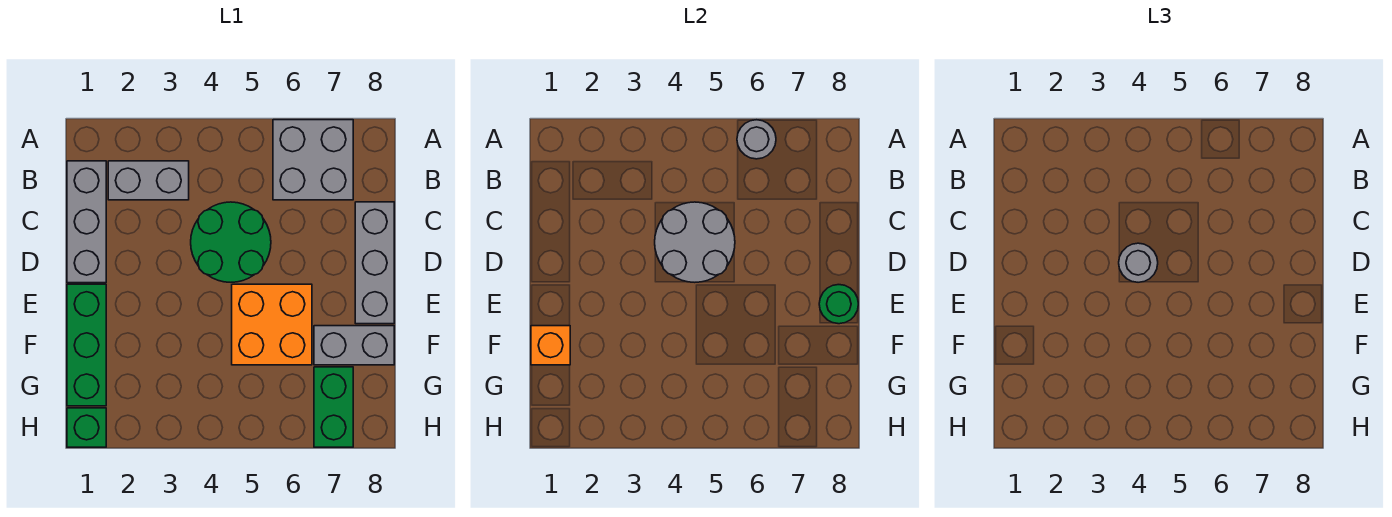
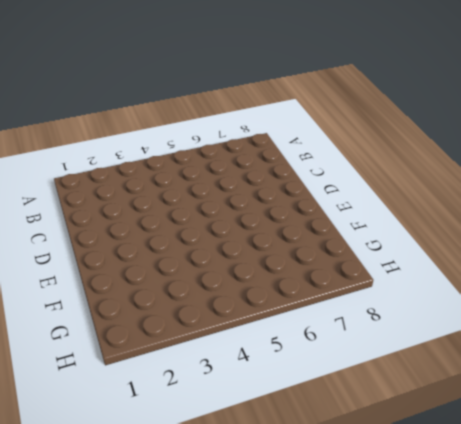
none -> grey brick A6:B7 level 1
none -> grey brick B1:D1 level 1
none -> grey brick B2:B3 level 1

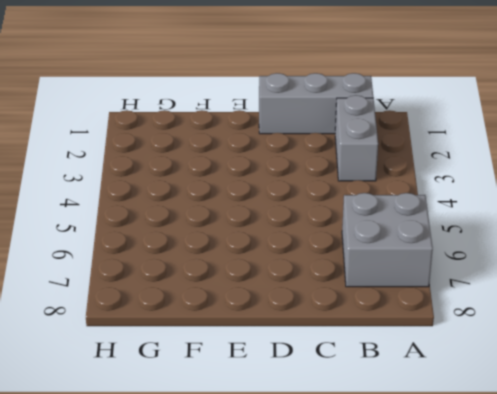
none -> green round brick C4:D5 level 1
none -> grey brick C8:E8 level 1
none -> green brick E1:G1 level 1

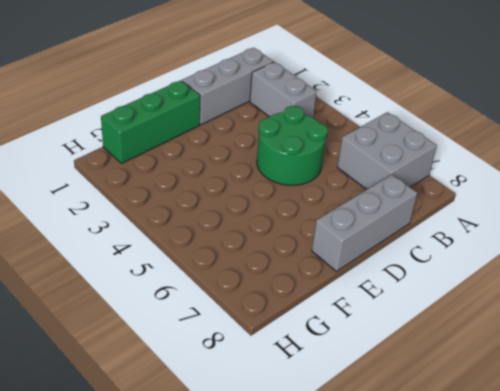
none -> orange brick E5:F6 level 1
none -> grey brick F7:F8 level 1
none -> green brick G7:H7 level 1

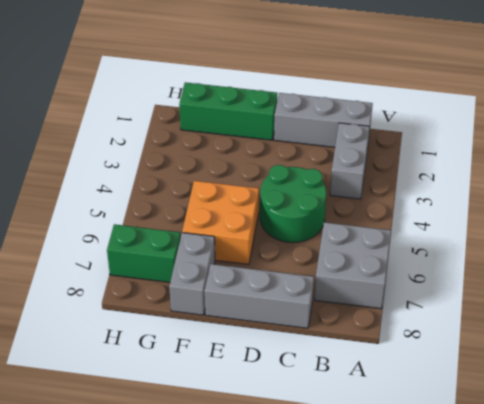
none -> green brick H1 level 1
none -> grey round brick A6 level 2
none -> grey round brick C4:D5 level 2

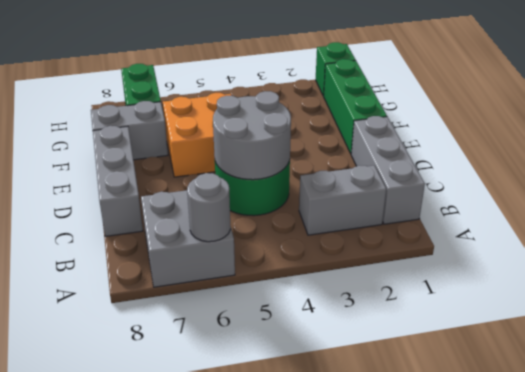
none -> green round brick E8 level 2
none -> orange brick F1 level 2
none -> grey round brick D4 level 3

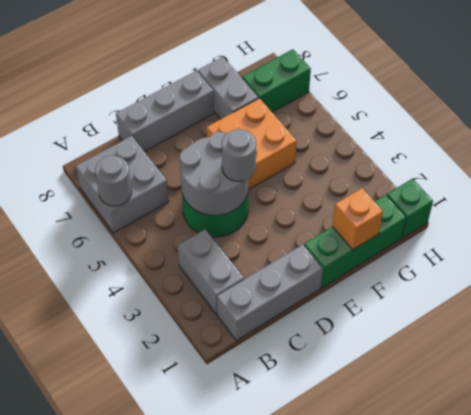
none -> green round brick E8 level 2

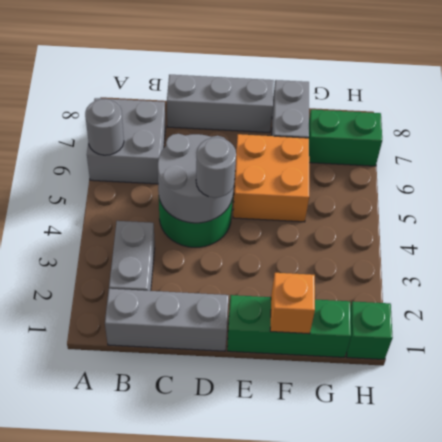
none -> green round brick E8 level 2

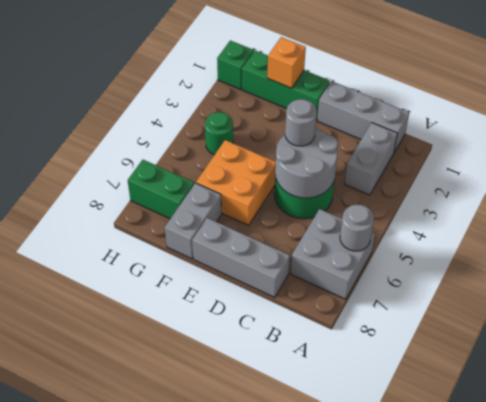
green round brick G4 level 1 -> green round brick E8 level 2

